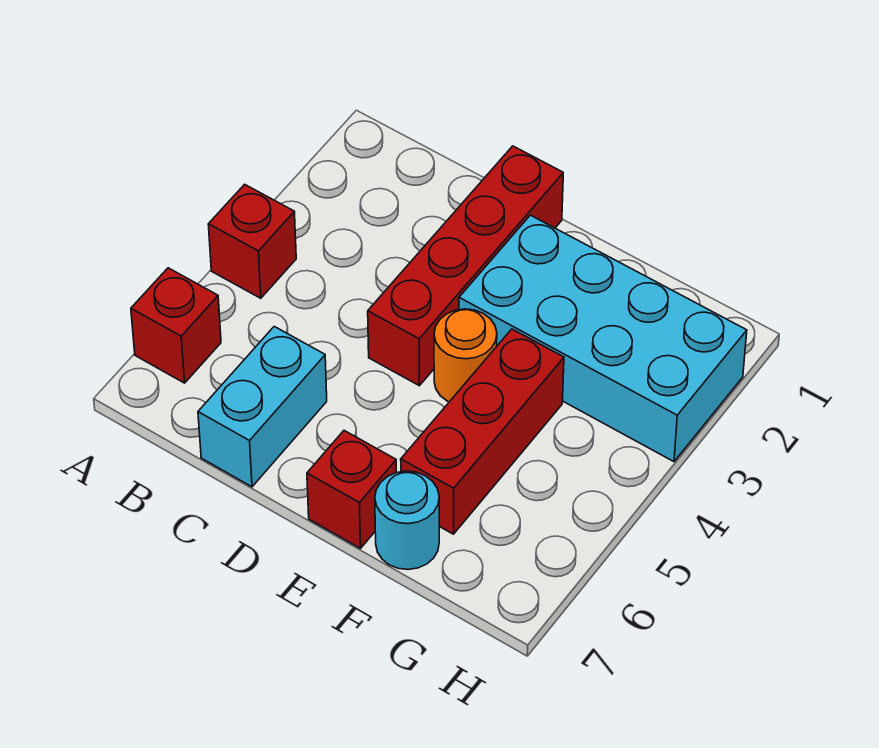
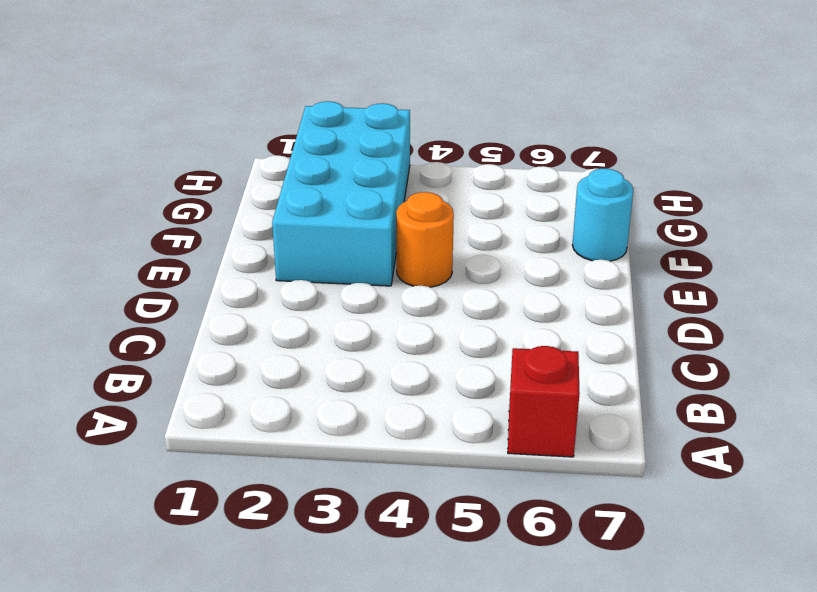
none -> red brick A4 level 1
none -> cyan brick C6:C7 level 1

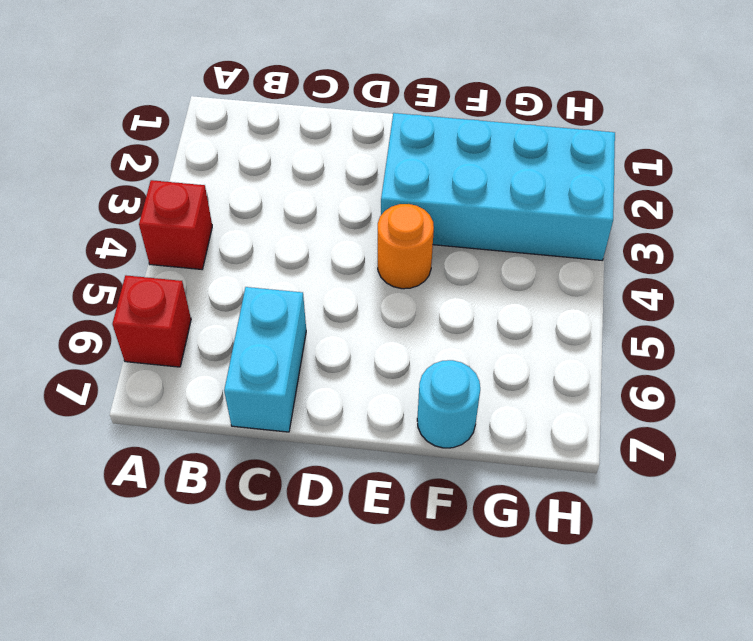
none -> red brick D1:D4 level 1
none -> red brick E7 level 1

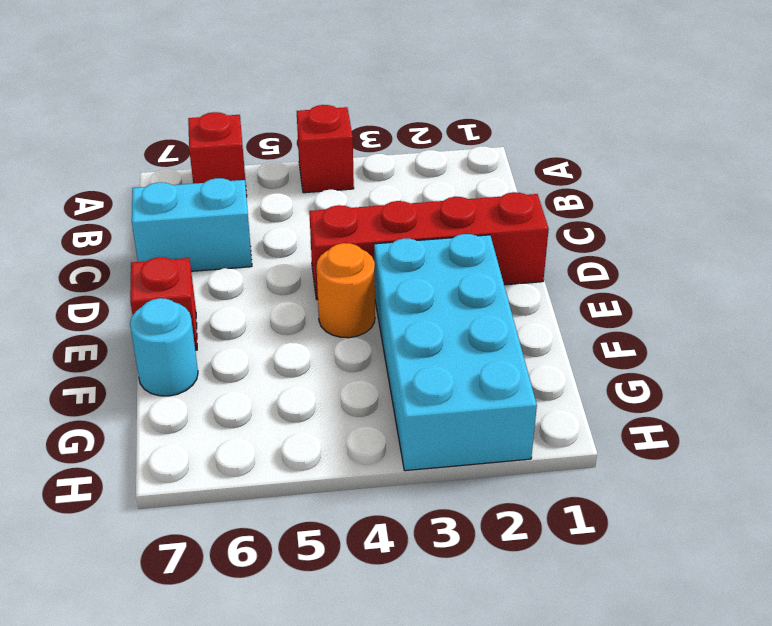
none -> red brick F4:F6 level 1

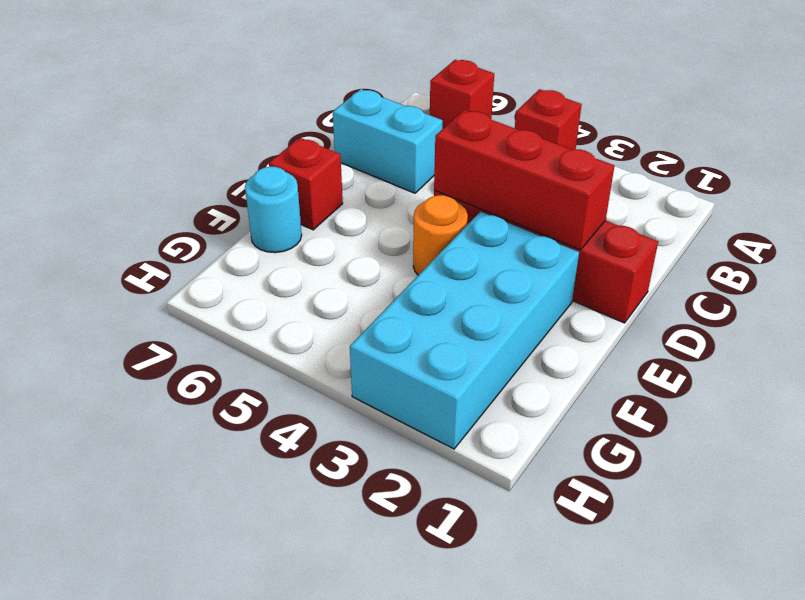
red brick D2:D4 level 2 -> red brick F4:F6 level 1

